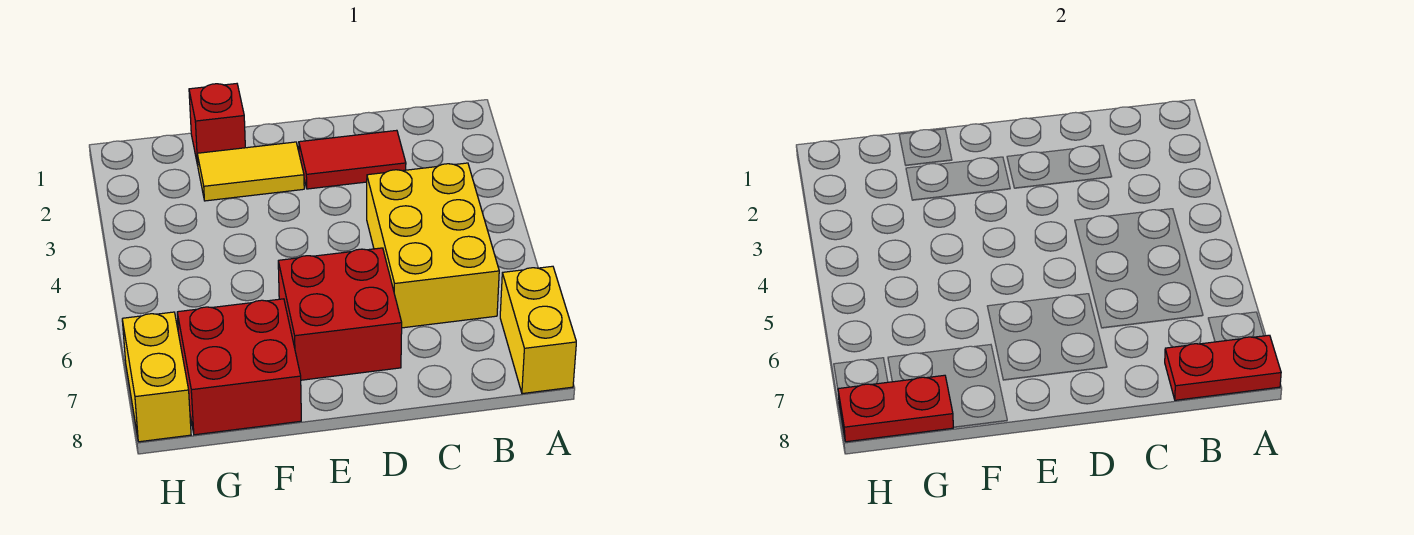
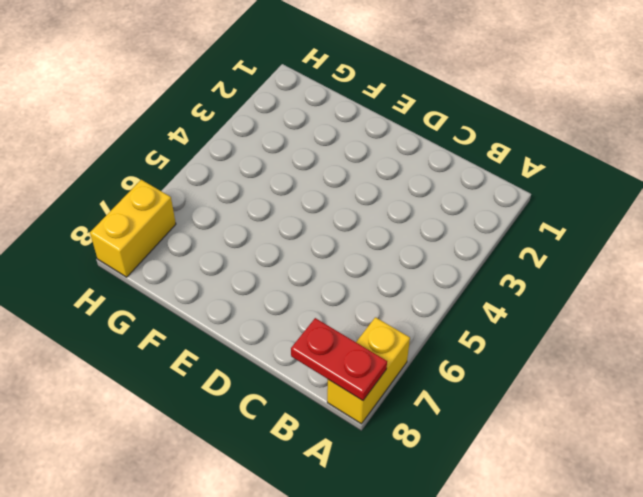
none -> yellow brick B4:C6 level 1
none -> red tile C2:D2 level 1

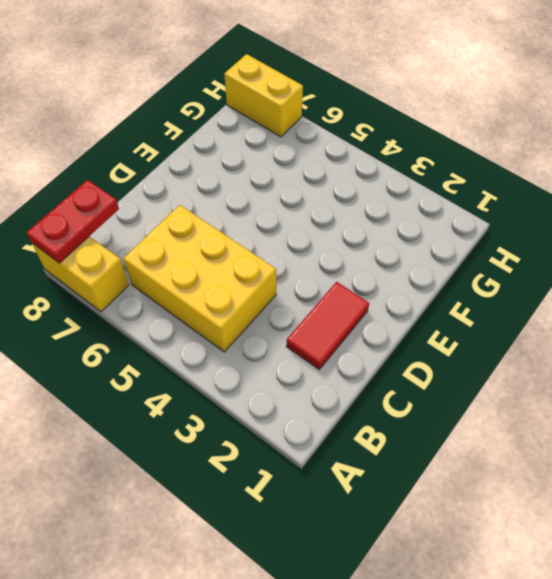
none -> red brick D6:E7 level 1
none -> yellow tile E2:F2 level 1

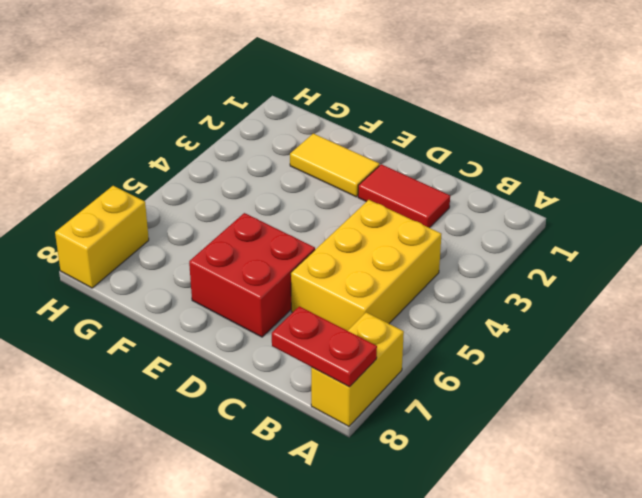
none -> red brick F1 level 1
none -> red brick F7:G8 level 1

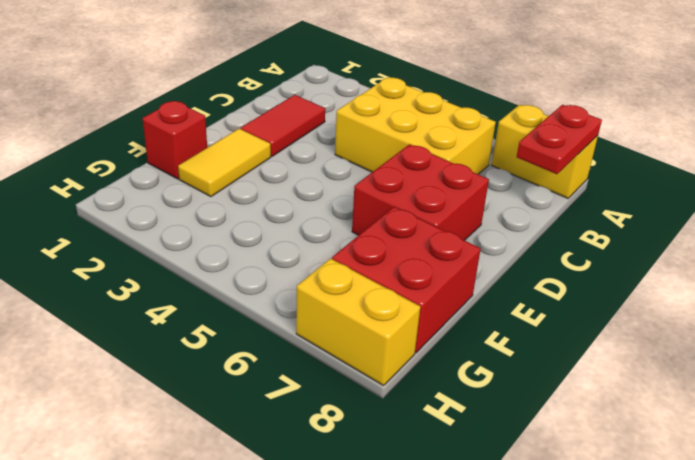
none -> red plate G8:H8 level 2

